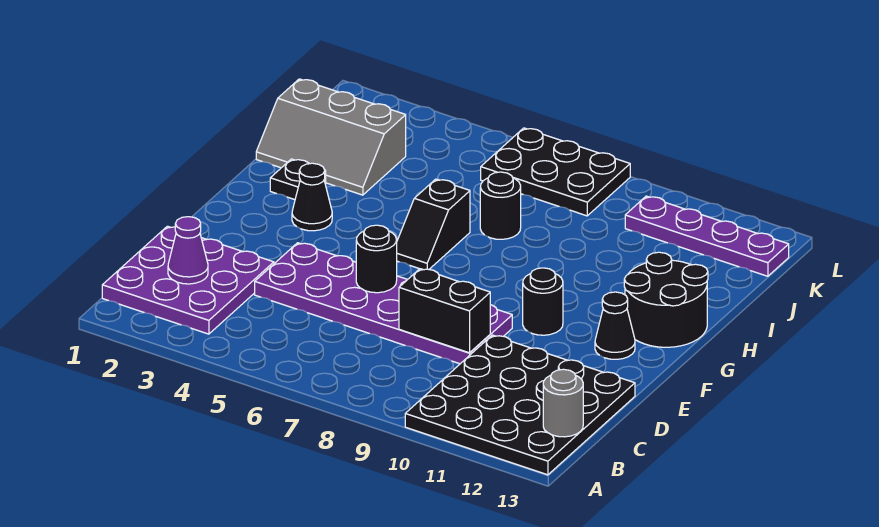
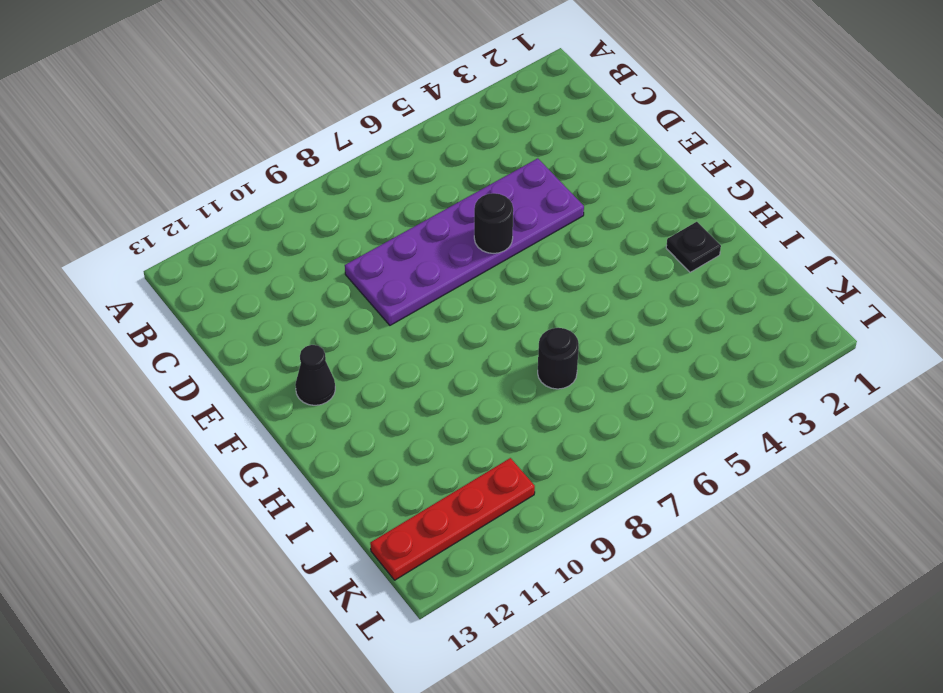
red plate K10:K13 level 1 -> purple plate K10:K13 level 1
none -> black plate A10:D13 level 1
none -> purple plate B1:D3 level 1
none -> black round brick F10 level 1

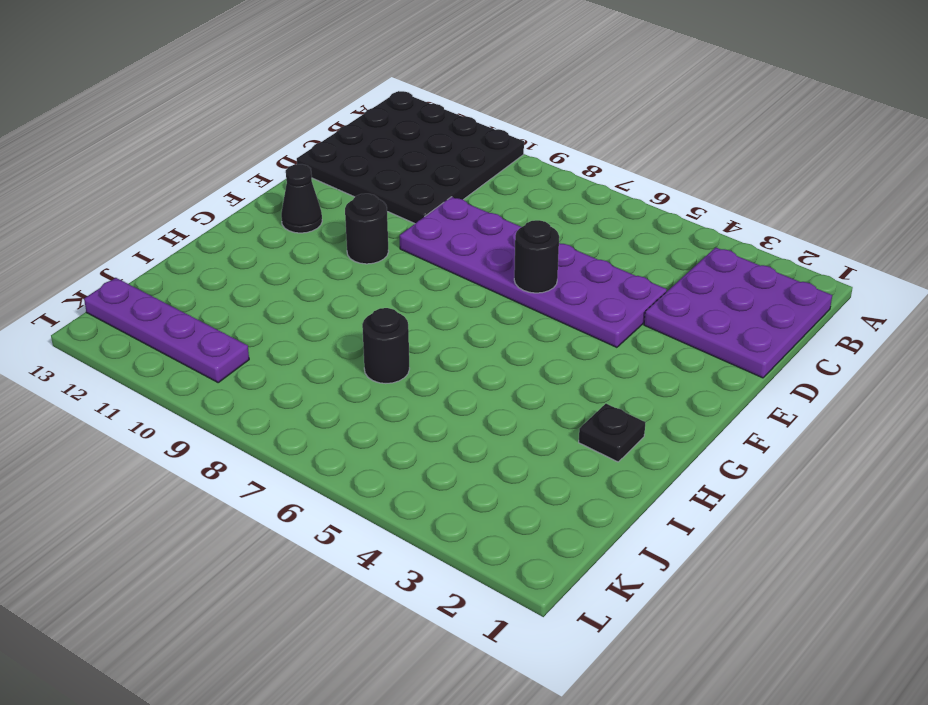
none -> black cone G3 level 1
none -> black slope G6:H6 level 1 top H
none -> black round brick G12:H13 level 1

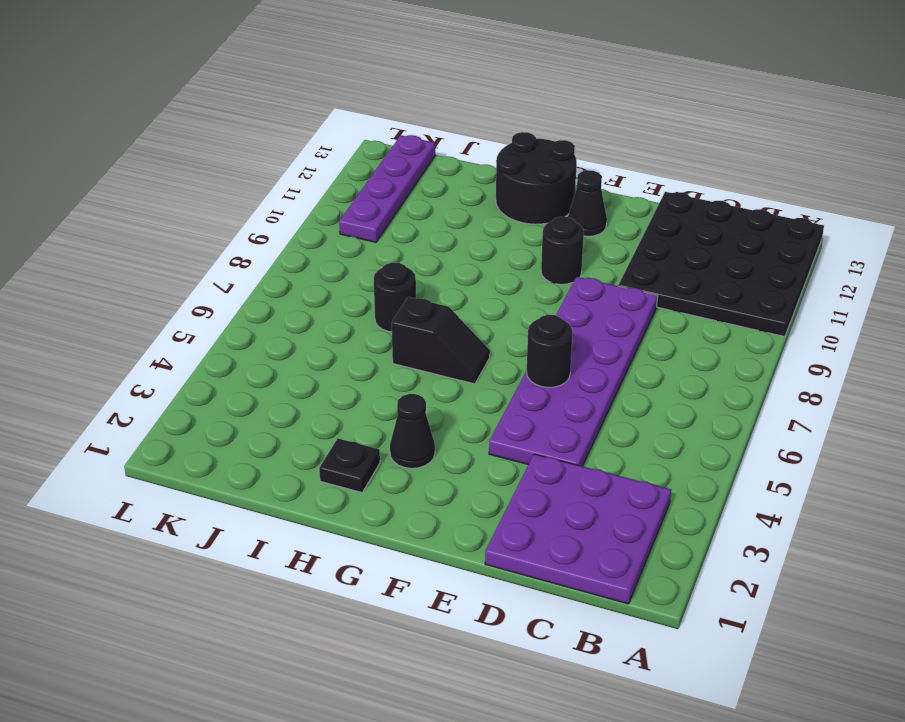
none -> grey slope I1:J3 level 1 top J
none -> black plate K6:L8 level 1
none -> grey round brick B13 level 2

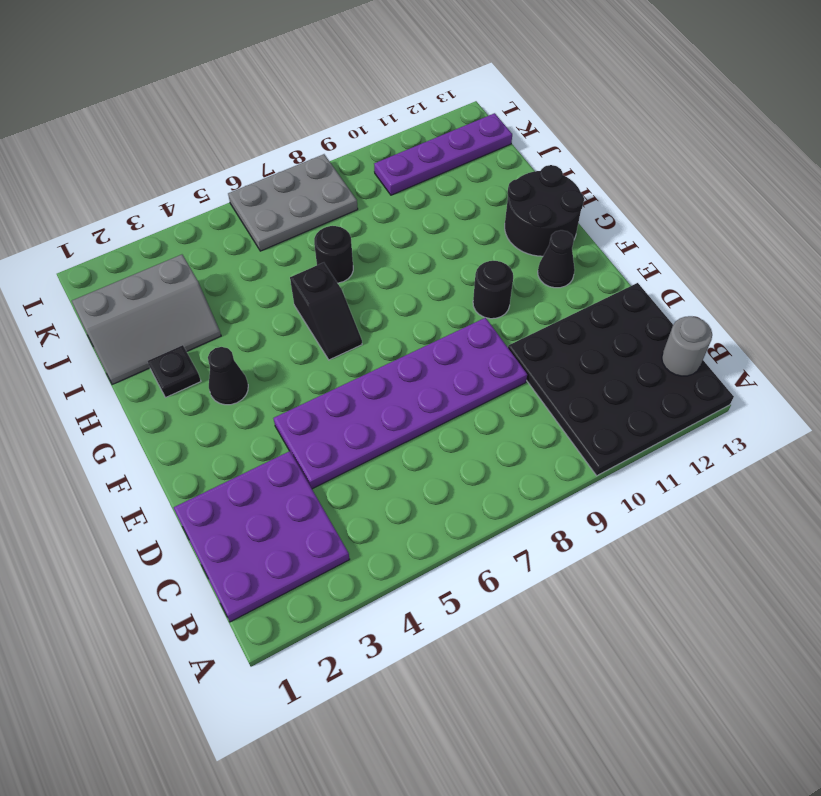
grey plate K6:L8 level 1 -> black plate K6:L8 level 1
none -> purple cone C2 level 2
none -> black brick D8:D9 level 2
none -> black round brick E6 level 2

